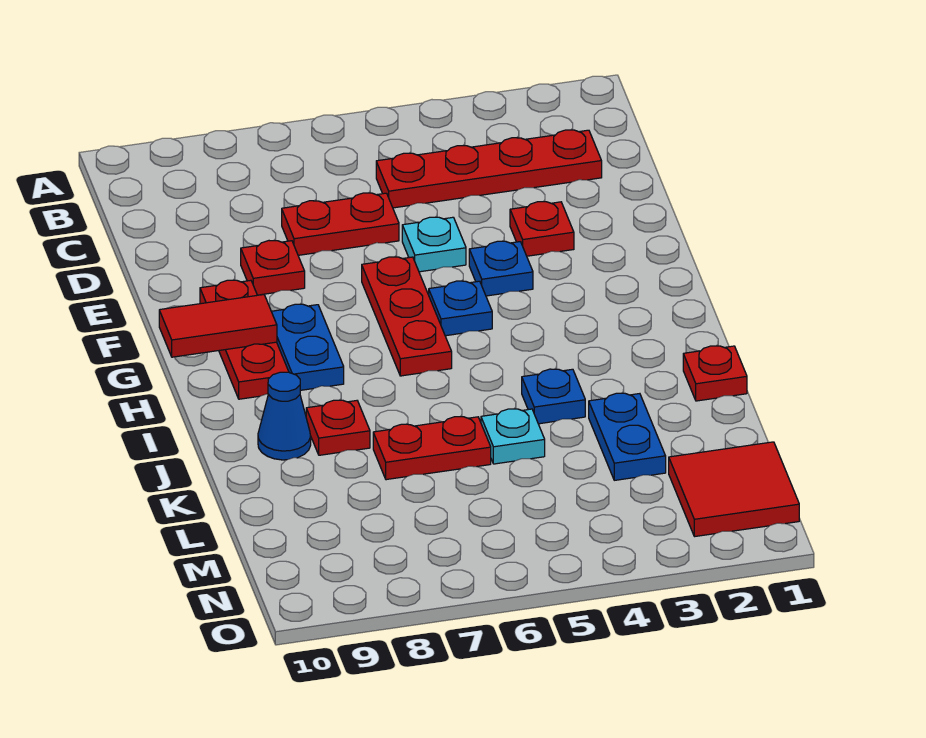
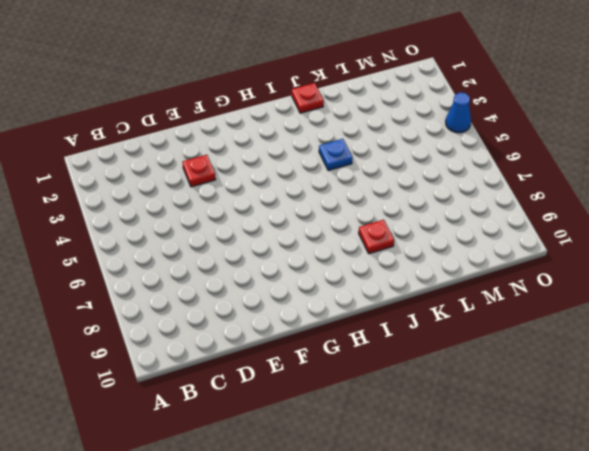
blue cone O4 level 1 -> blue cone J9 level 1
none -> red plate C2:C5 level 1
none -> red plate D6:D7 level 1
none -> cyan plate E5 level 1

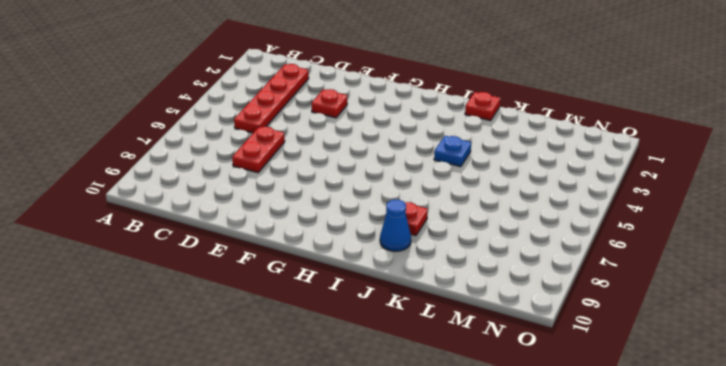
none -> cyan plate E5 level 1
none -> red plate E8 level 1
none -> blue plate F4 level 1

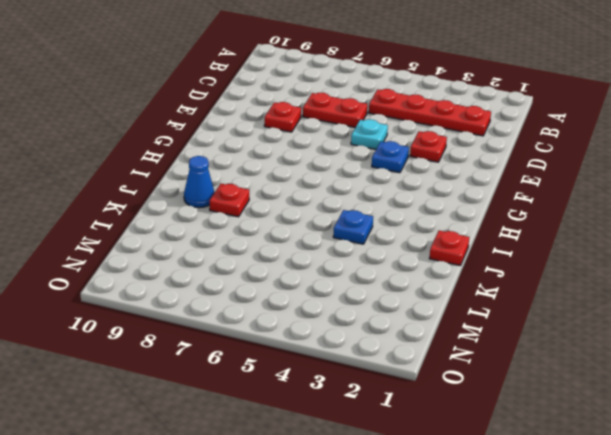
none -> red plate F6:H6 level 1
none -> red plate F9:H9 level 1
none -> blue plate G5 level 1

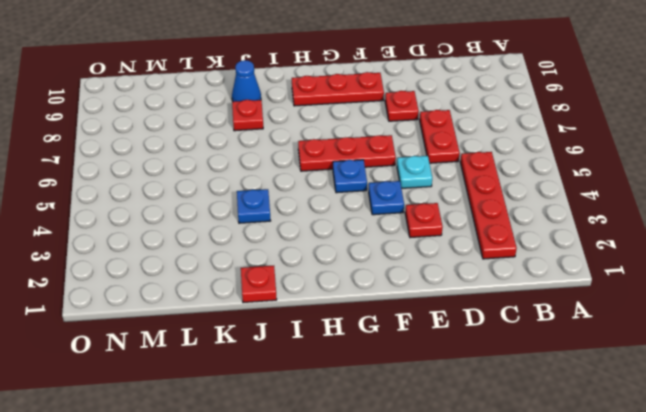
none -> blue plate G8:H8 level 1
none -> blue plate K3:L3 level 1
none -> cyan plate K5 level 1

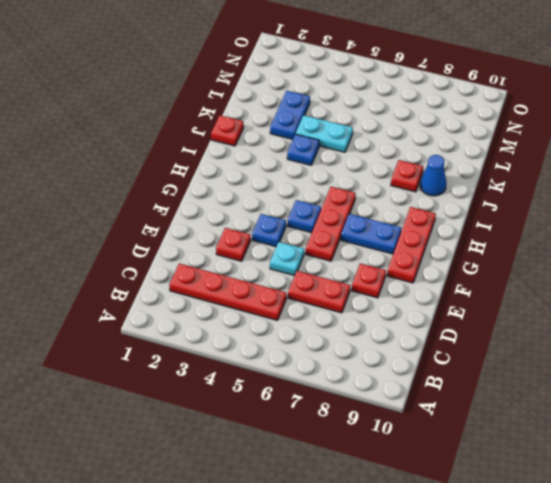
blue plate G7:G8 level 1 -> blue plate G8:H8 level 1
cyan plate K4:K5 level 1 -> cyan plate K5 level 1
none -> red plate K6:K7 level 1
none -> red tile M1:N2 level 1
none -> red tile G9:G10 level 2

